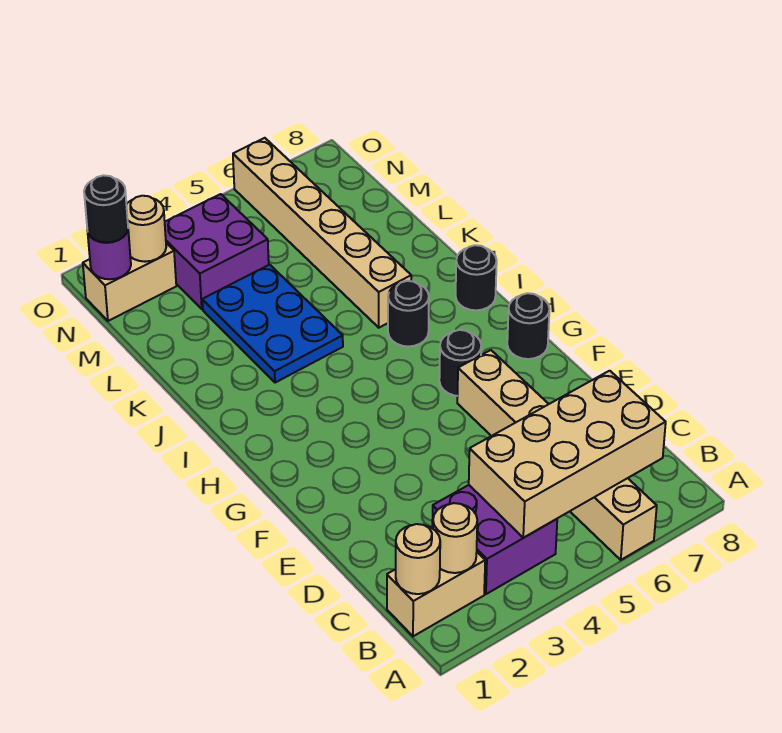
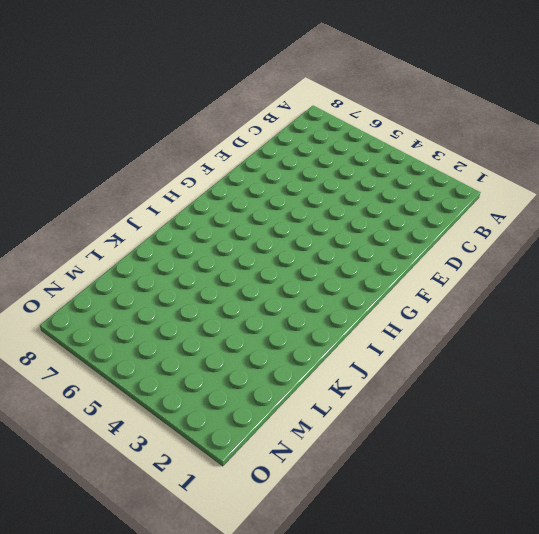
none -> tan brick A6:F6 level 1
none -> tan brick B1:B2 level 1
none -> purple brick B3:C4 level 1

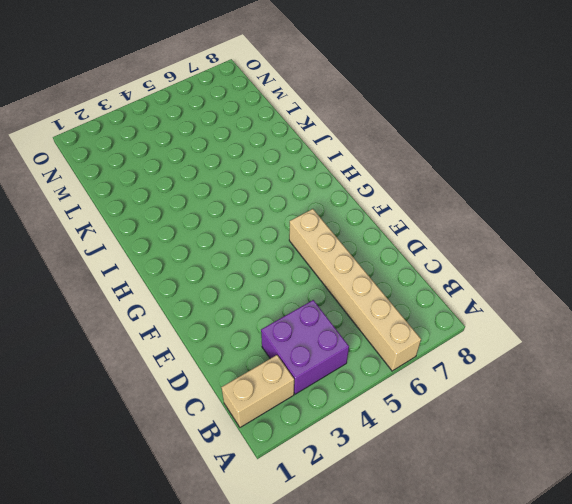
none -> black round brick G6 level 1
none -> black round brick G8 level 1
none -> black round brick I6 level 1

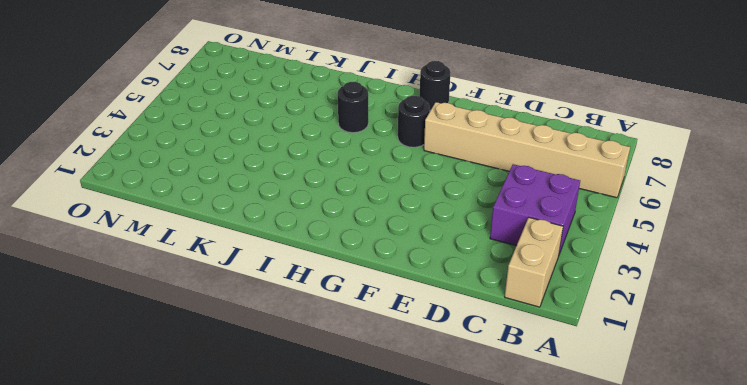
none -> black round brick I8 level 1
none -> blue plate J3:L4 level 1
none -> tan brick J6:O6 level 1

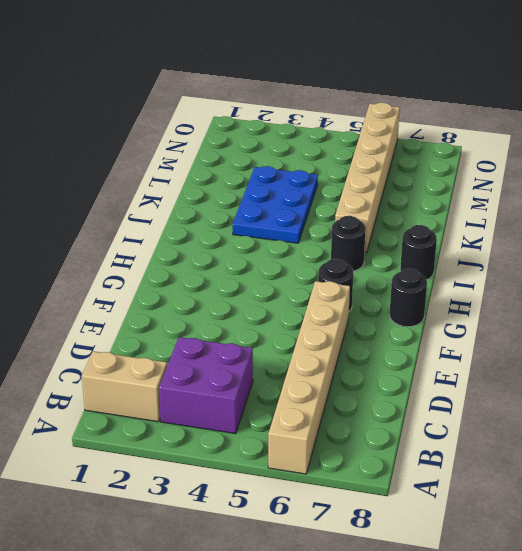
none -> purple brick M3:N4 level 1
none -> tan brick N1:N2 level 1
none -> tan round brick B1 level 2

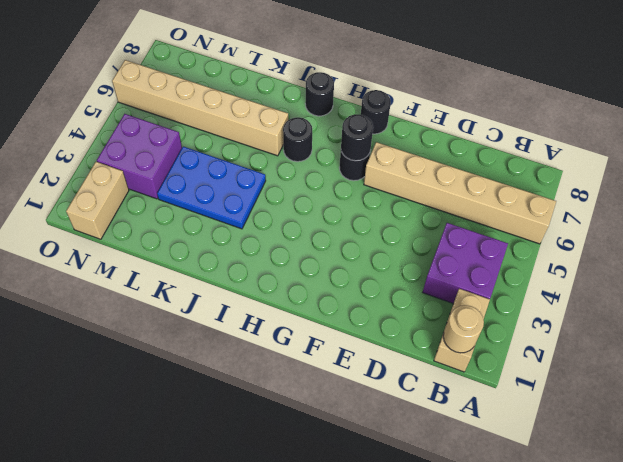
black round brick G6 level 2 -> black round brick N1 level 3
none -> tan round brick B2 level 2
none -> tan brick B4:C7 level 2
none -> purple round brick N1 level 2

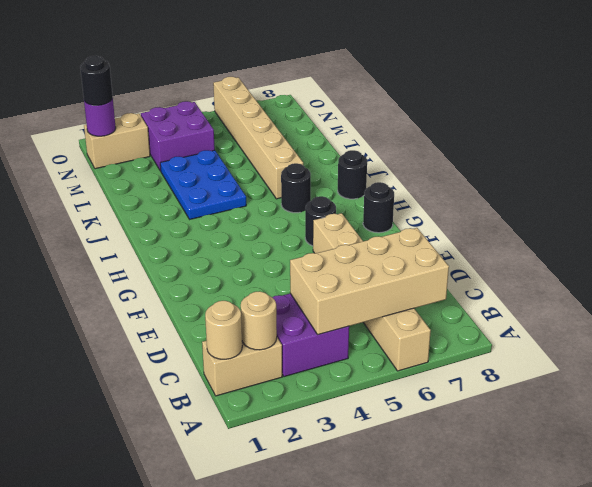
none -> tan round brick N2 level 2

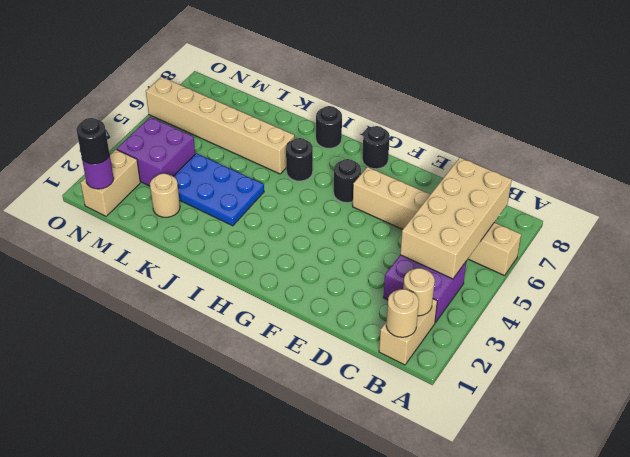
tan round brick L2 level 1 -> tan round brick N2 level 2

